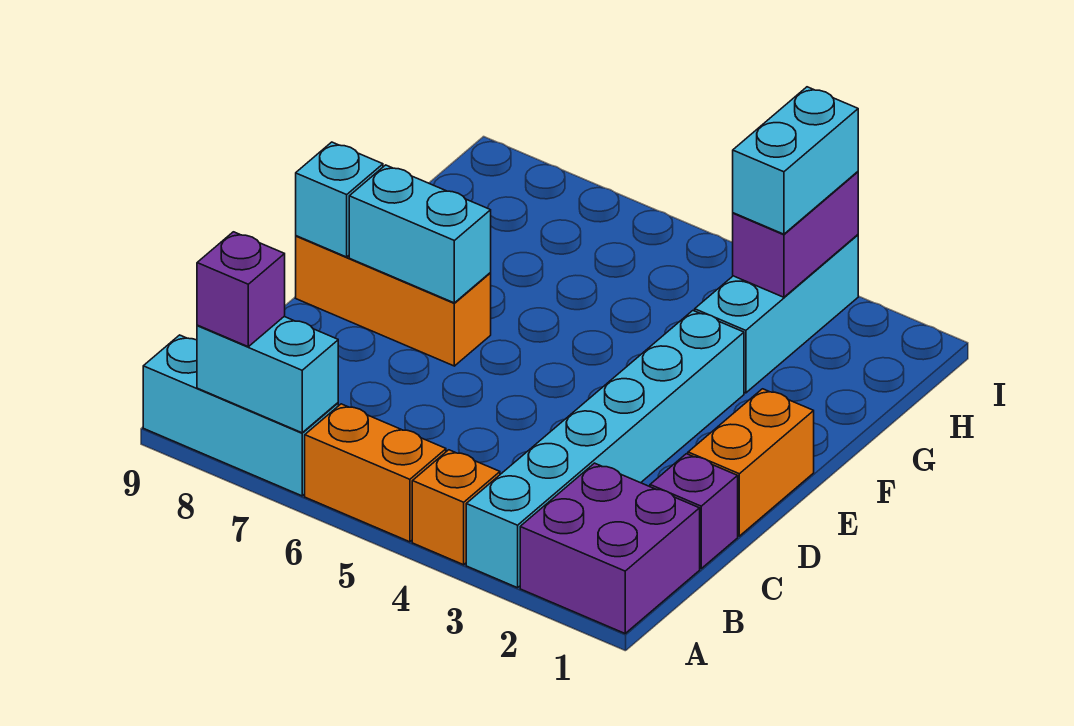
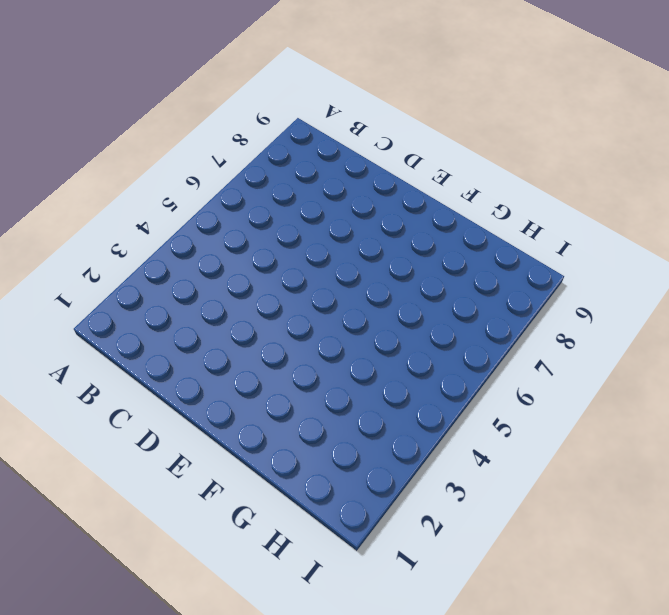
none -> purple brick A1:B2 level 1
none -> cyan brick A3:F3 level 1
none -> orange brick A4 level 1

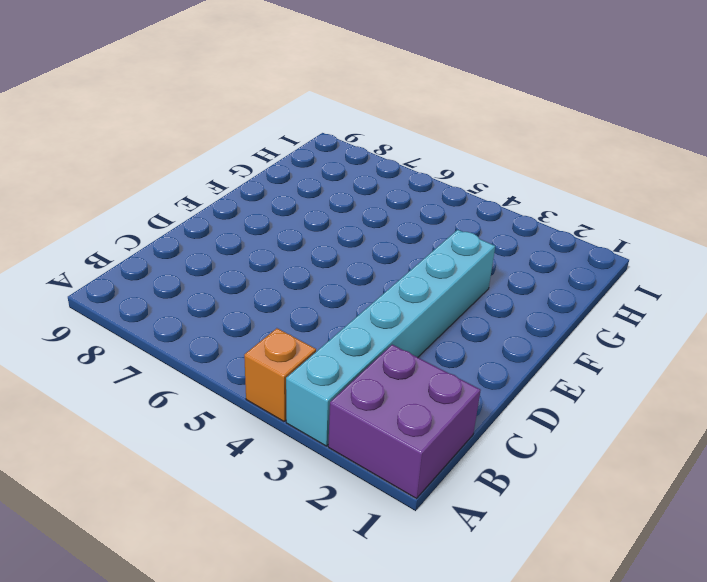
none -> orange brick A5:A6 level 1
none -> cyan brick A7:A9 level 1
none -> purple brick C1 level 1

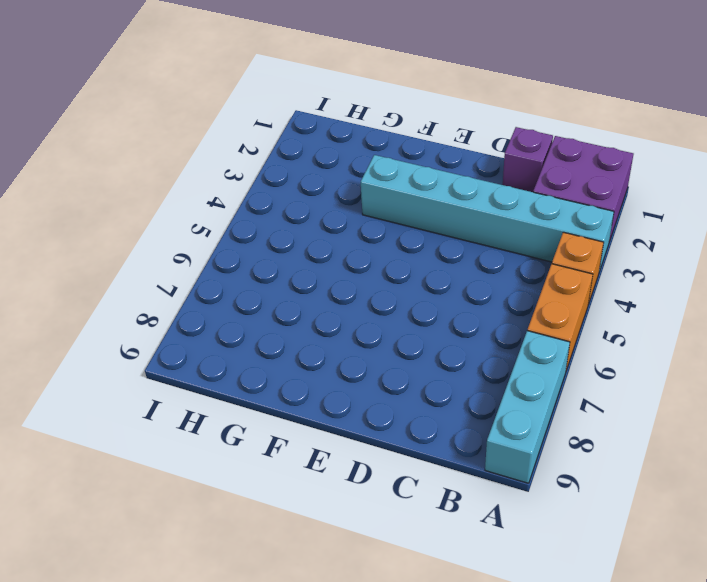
none -> orange brick D1:E1 level 1
none -> orange brick E7:E9 level 1
none -> cyan brick G3:I3 level 1

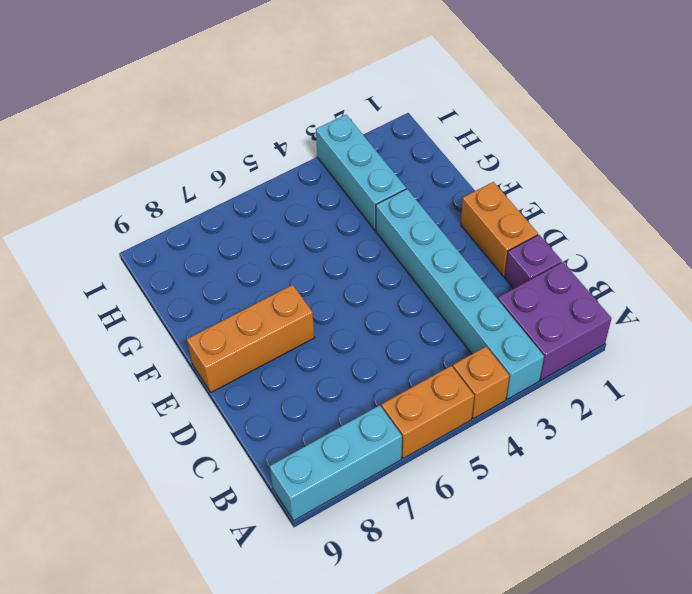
none -> cyan brick A7:A8 level 2
none -> cyan brick E7:E8 level 2
none -> cyan brick E9 level 2

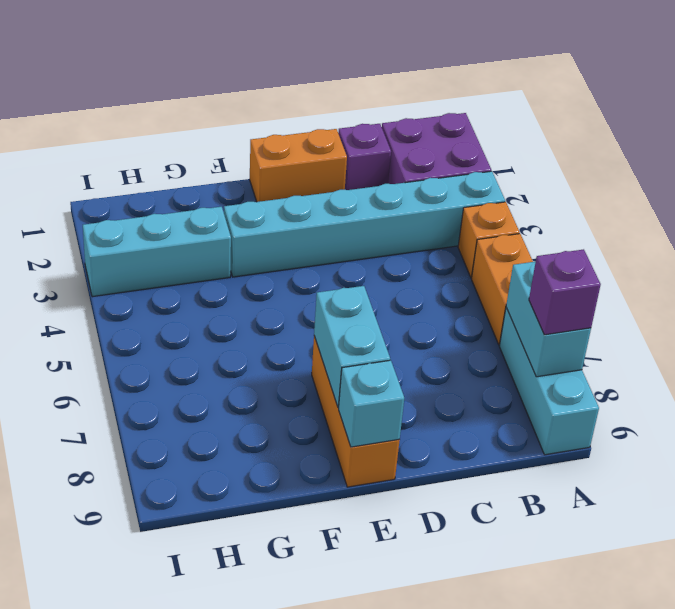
none -> purple brick H3:I3 level 2
none -> cyan brick H3:I3 level 3

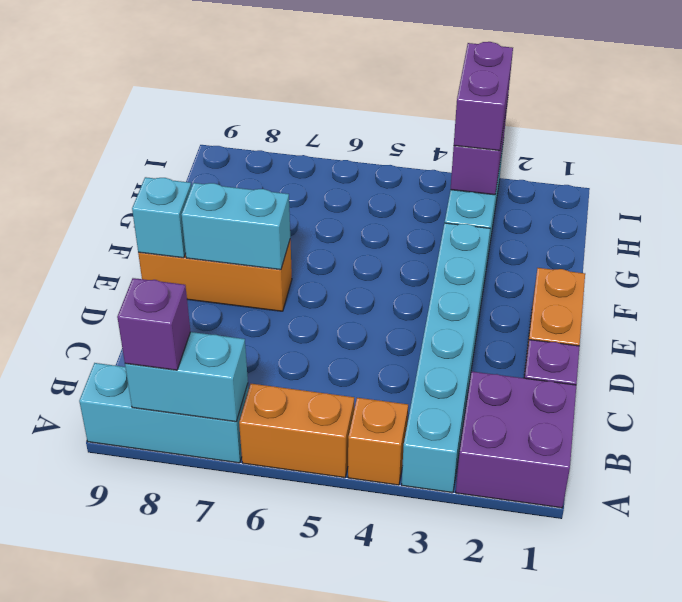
purple brick H3:I3 level 3 -> cyan brick H3:I3 level 3

